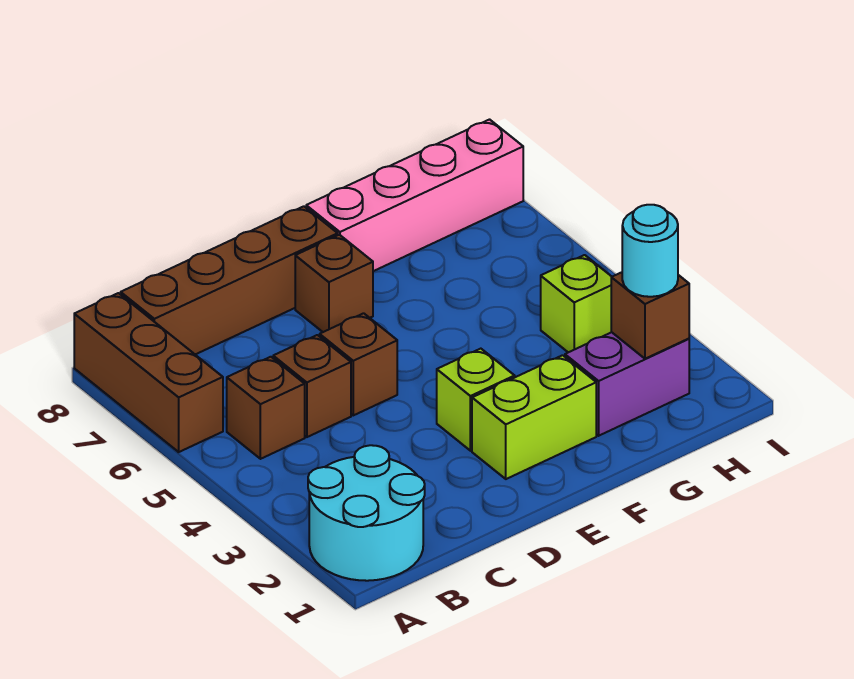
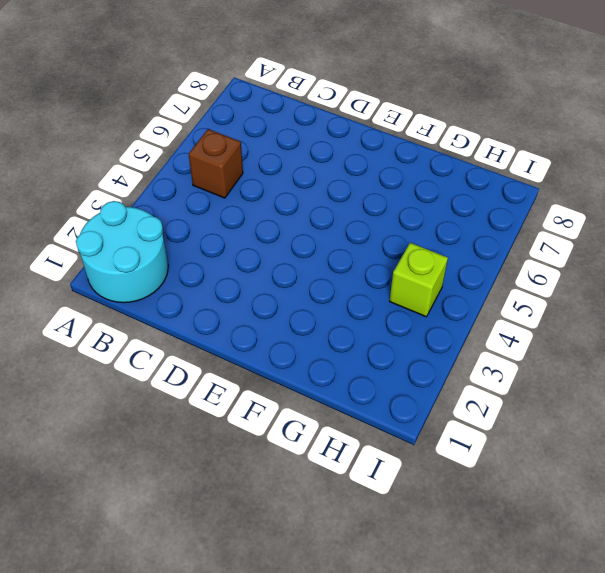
none -> brown brick A6:A8 level 1
none -> brown brick B8:E8 level 1
none -> brown brick C5 level 1

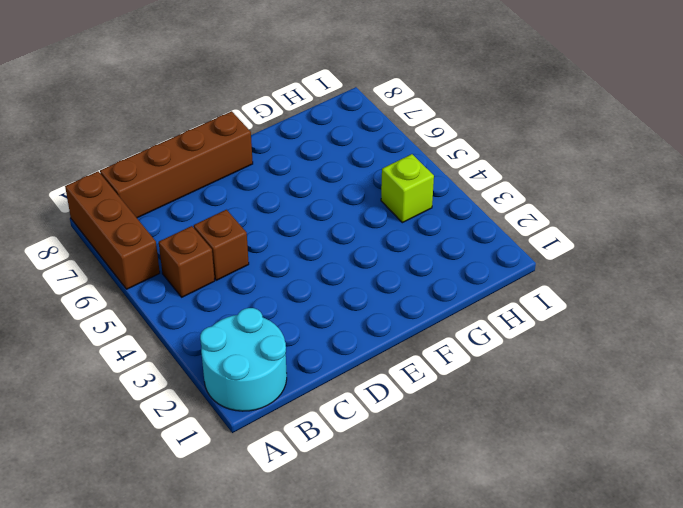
none -> brown brick D5 level 1
none -> lime brick E2:F2 level 1
none -> lime brick E3 level 1

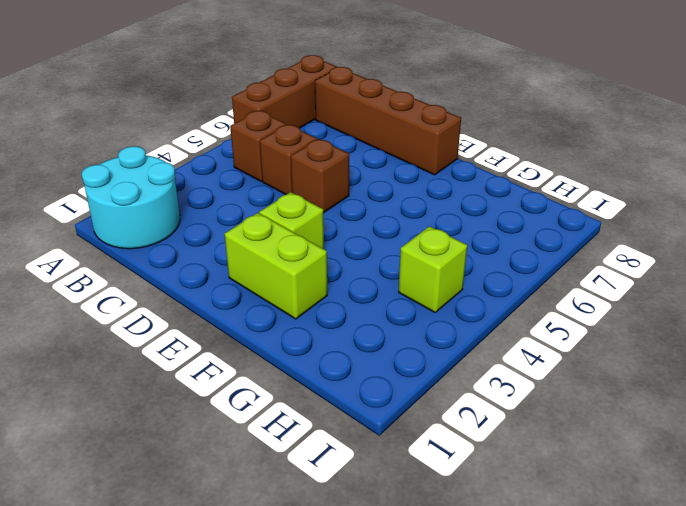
none -> brown brick E7 level 1
none -> pink brick F8:I8 level 1
none -> purple brick G2:H2 level 1

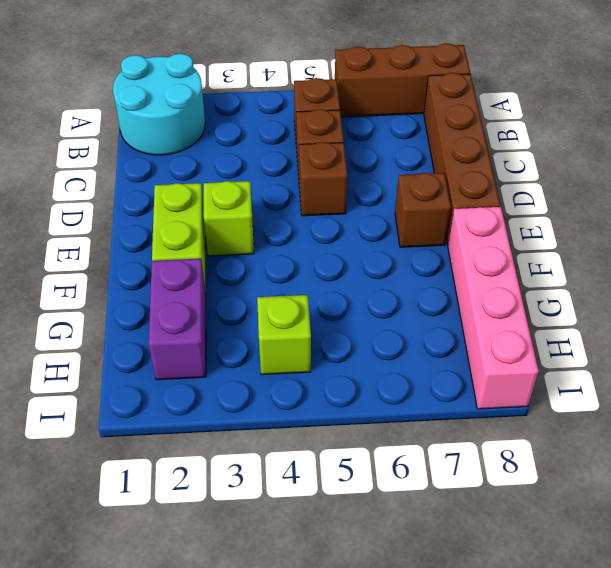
none -> brown brick H2 level 2
none -> cyan round brick H2 level 3

